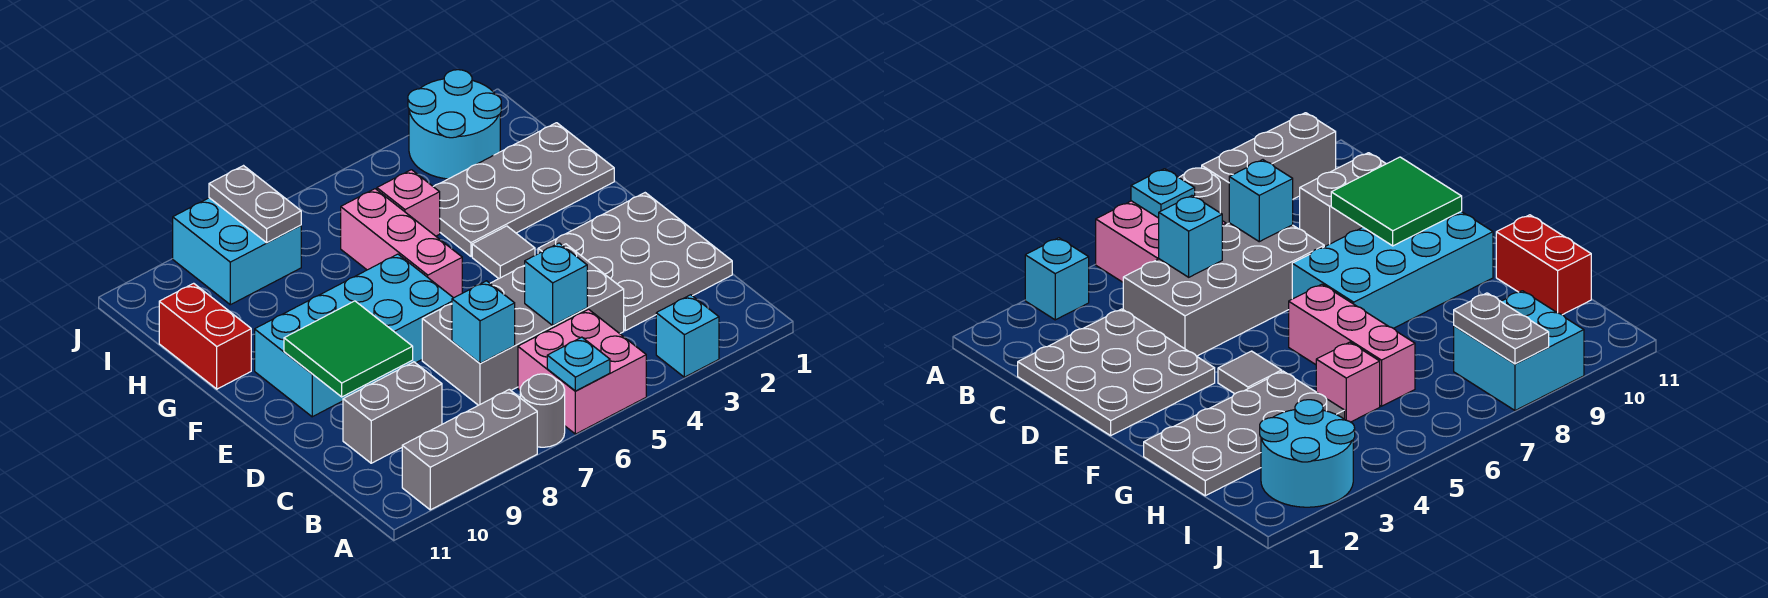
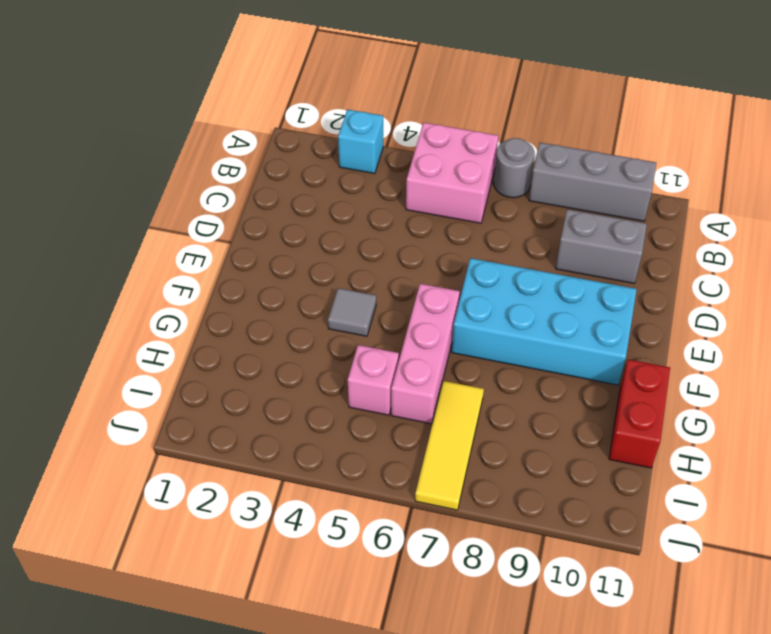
yellow tile H7:J7 level 1 -> none
none -> grey plate C1:E3 level 1
none -> grey brick C4:D7 level 1
none -> grey plate G1:H4 level 1

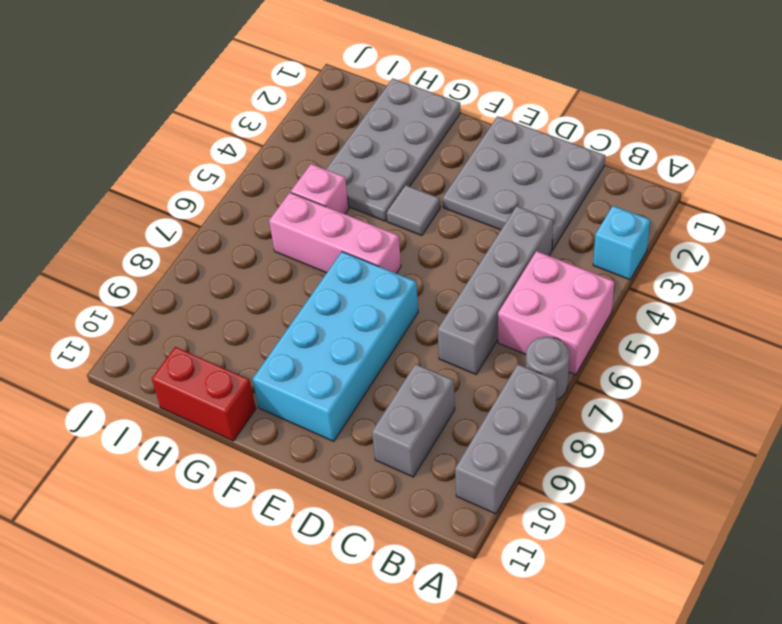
grey brick C4:C7 level 1 -> grey brick C4:D7 level 1
none -> cyan round brick I2:J3 level 1
none -> cyan brick I8:J9 level 1
none -> cyan plate A6 level 2

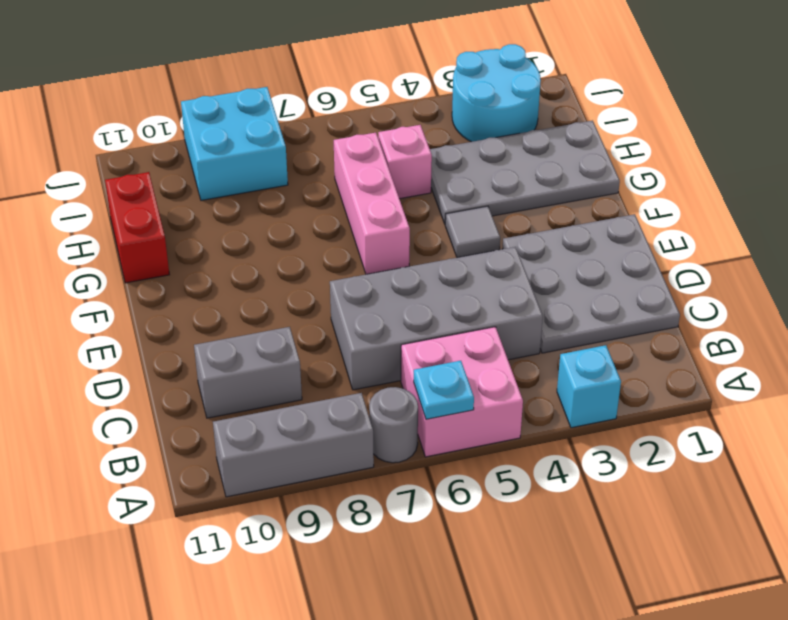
none -> cyan brick E7:F10 level 1
none -> cyan brick C5 level 2
none -> cyan brick C7 level 2

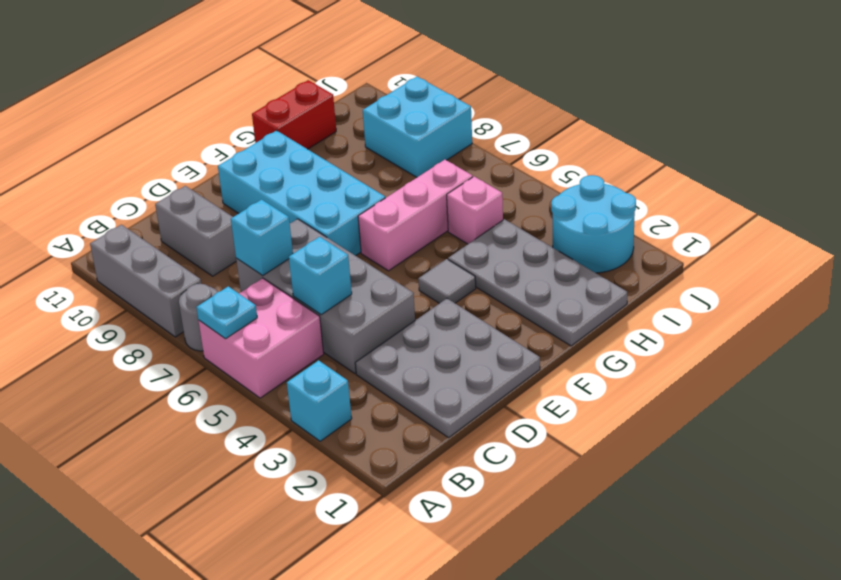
none -> green tile D9:E10 level 2
none -> grey plate I8:J8 level 2

